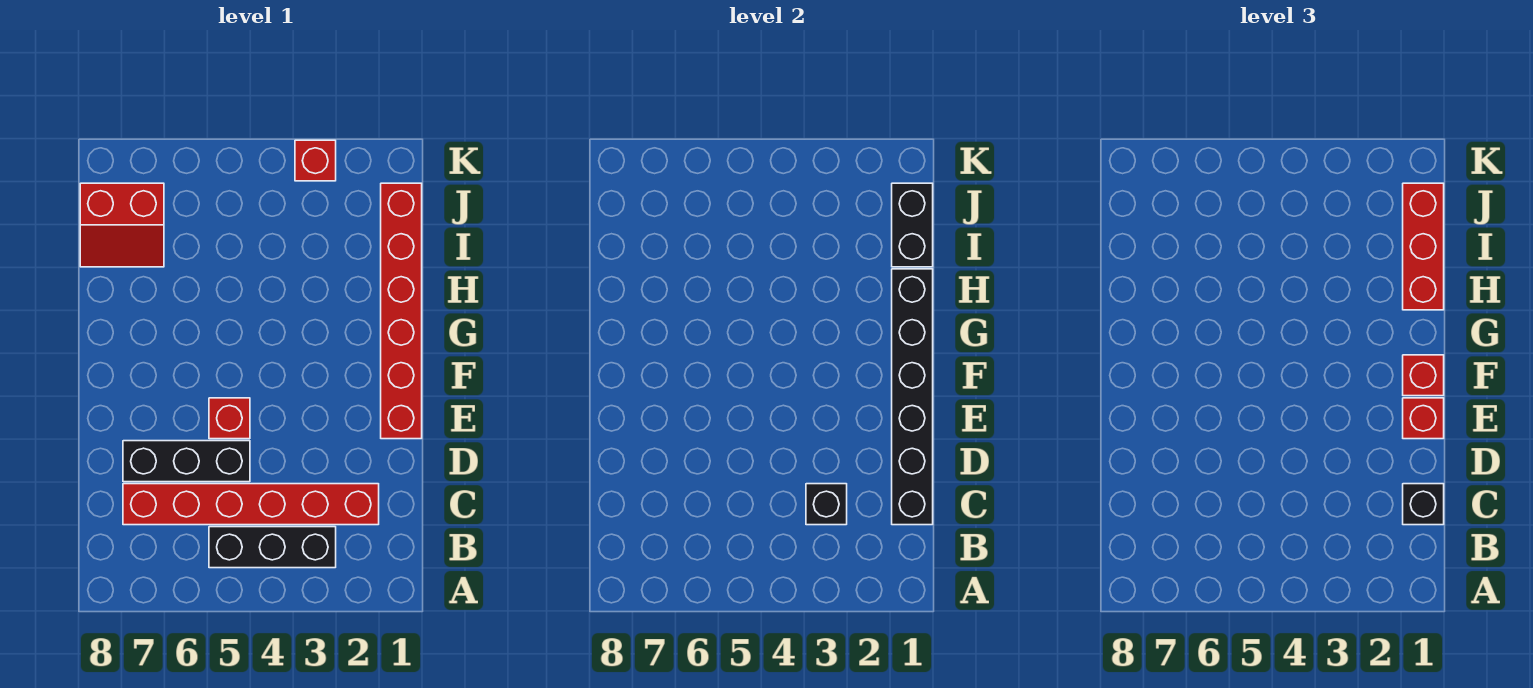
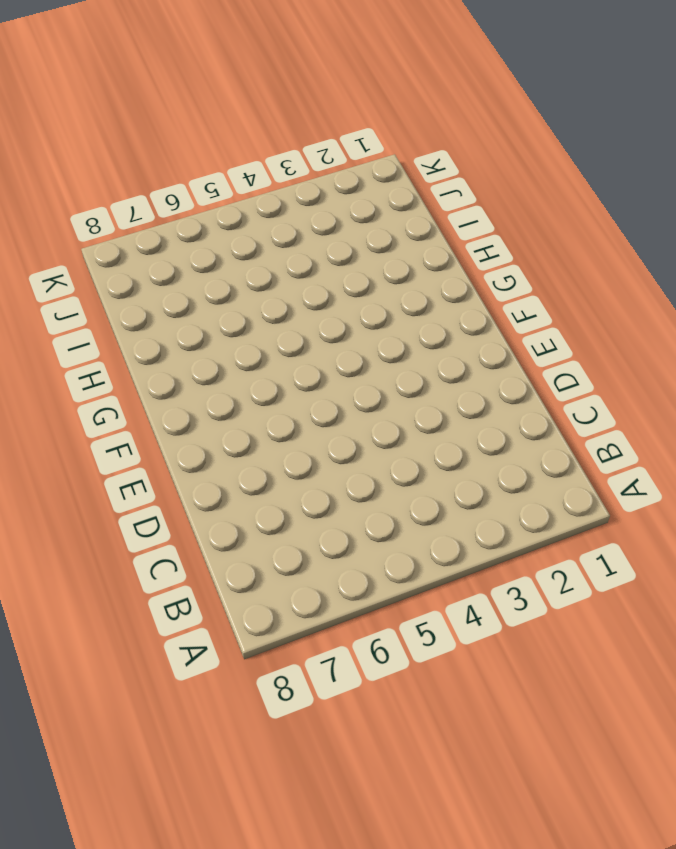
none -> black brick B3:B5 level 1
none -> red brick C2:C7 level 1
none -> black brick D5:D7 level 1

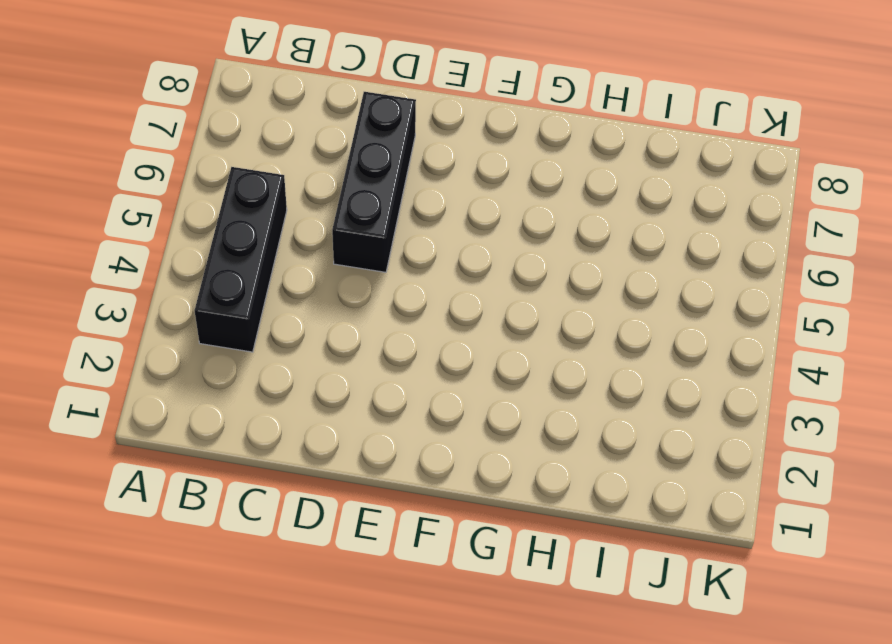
none -> red brick C2:C7 level 1
none -> red brick E1:J1 level 1
none -> red brick E5 level 1

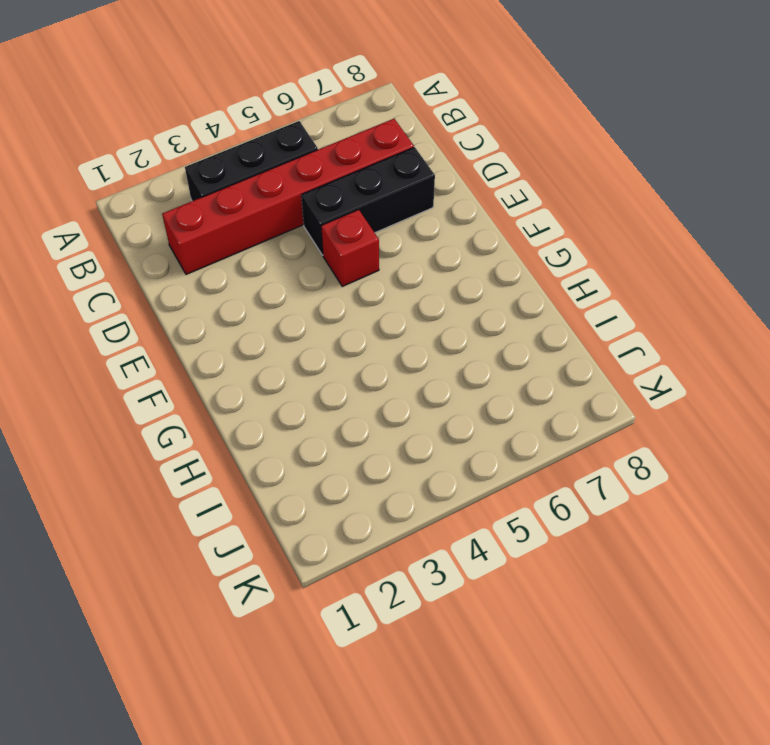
none -> red brick E1:J1 level 1
none -> red slope I7:J8 level 1 top J
none -> red brick K3 level 1

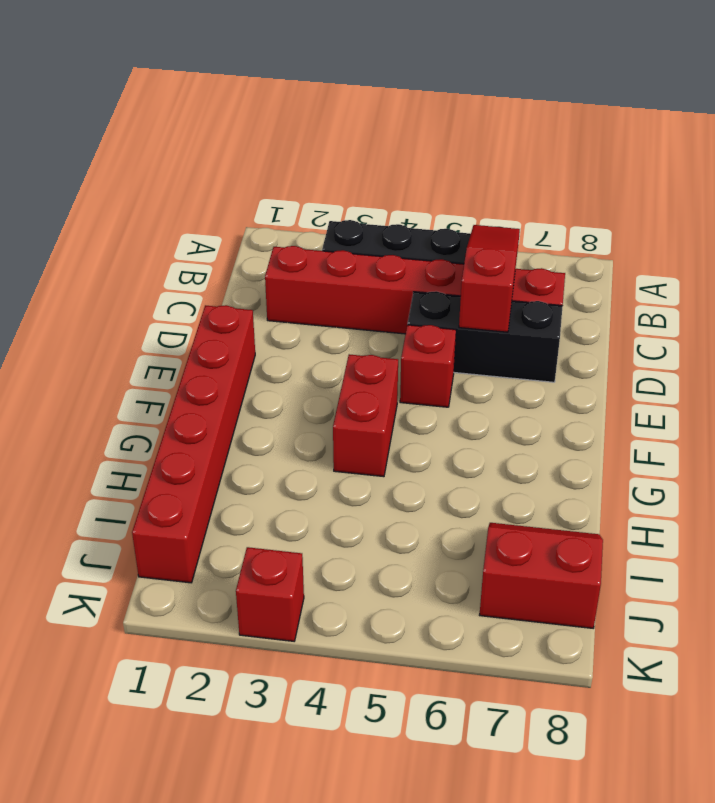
red slope B6:D6 level 2 top D -> none
red brick F4:G4 level 1 -> none
none -> black brick C1:H1 level 2
none -> black brick C3 level 2
none -> black brick I1:J1 level 2

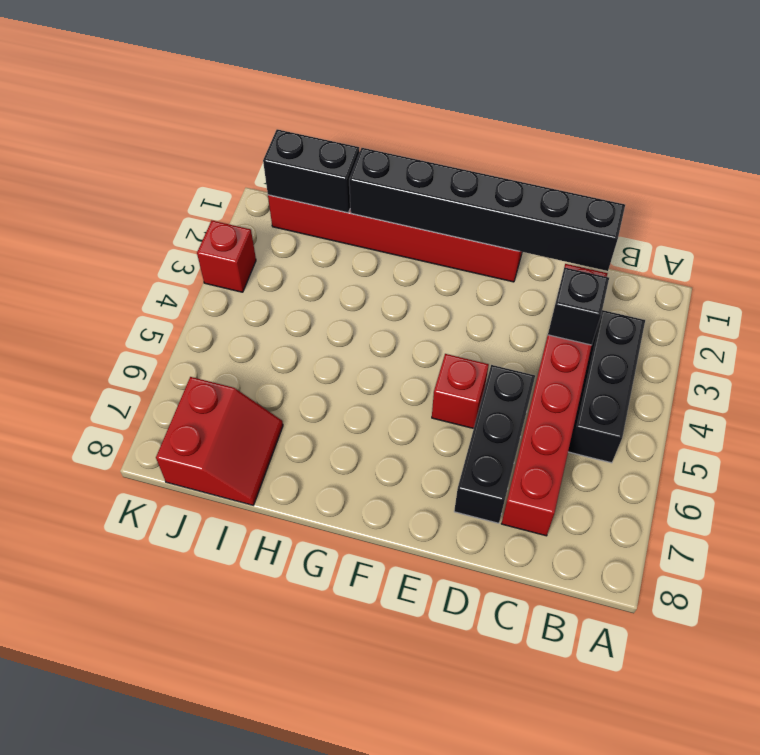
none -> black brick C1 level 3
none -> red brick E1 level 3
none -> red brick F1 level 3

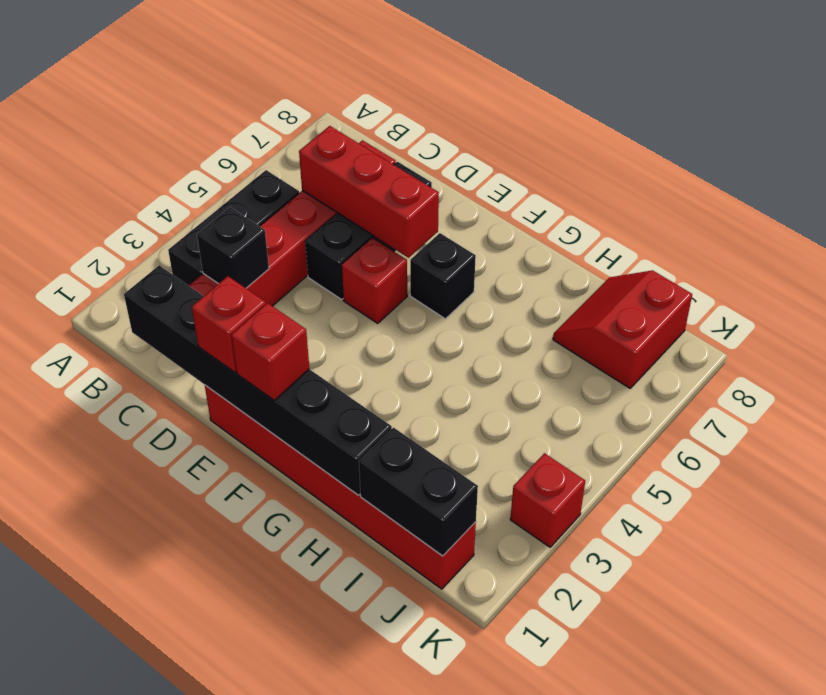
red brick C6:E6 level 2 -> red brick H1:J1 level 3
black brick F6 level 1 -> black brick C1 level 3

